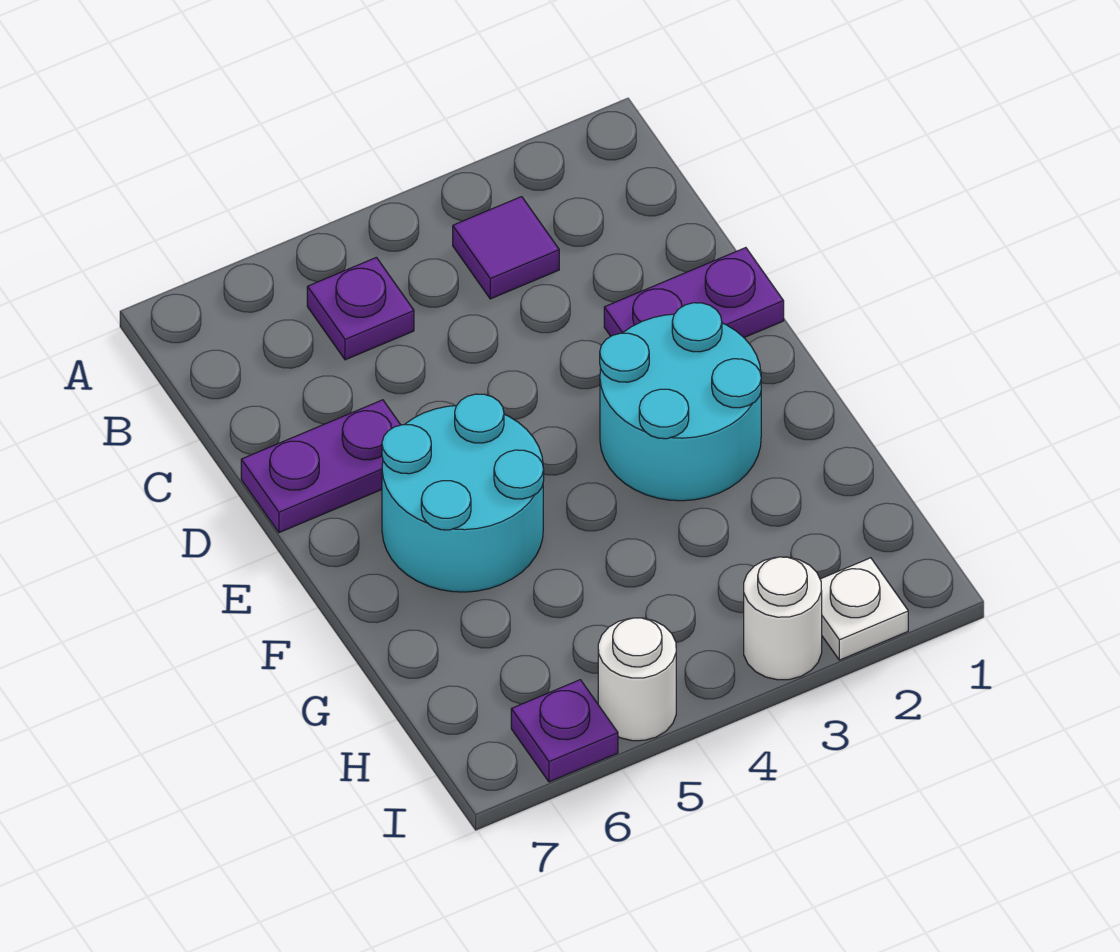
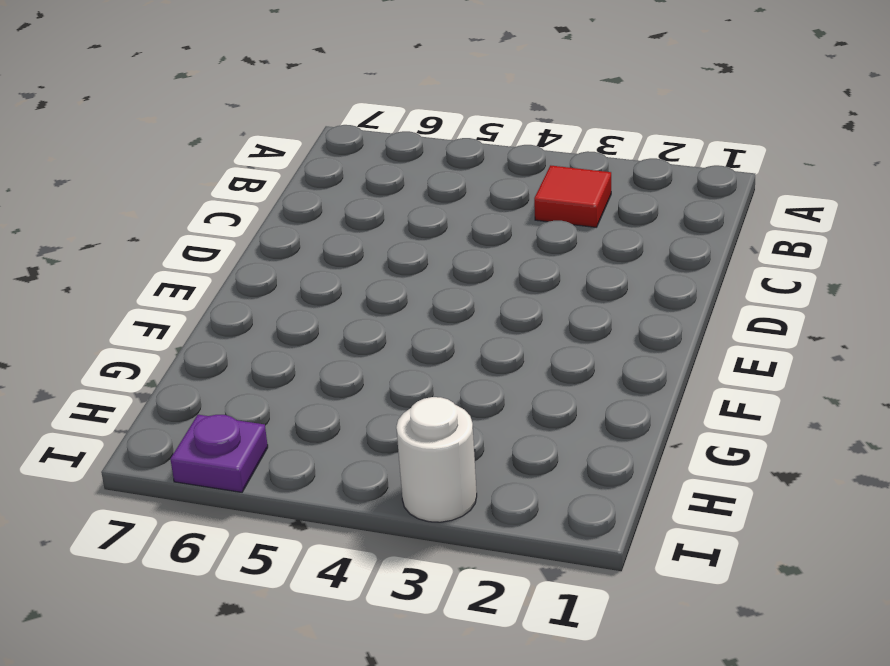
red tile B3 level 1 -> purple tile B3 level 1
none -> purple plate B5 level 1
none -> purple plate D1:D2 level 1

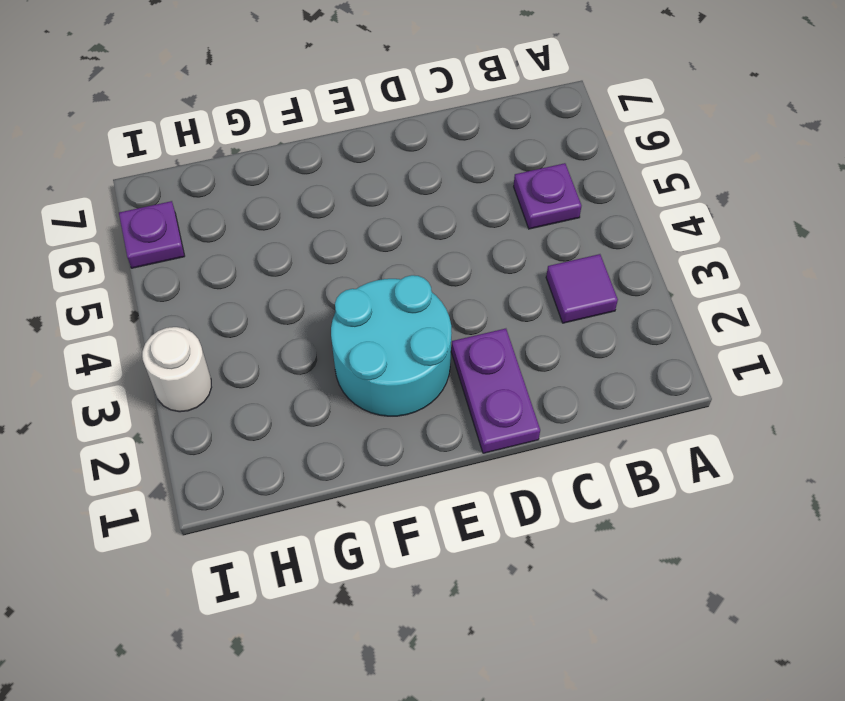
none -> purple plate D6:D7 level 1
none -> cyan round brick E5:F6 level 1

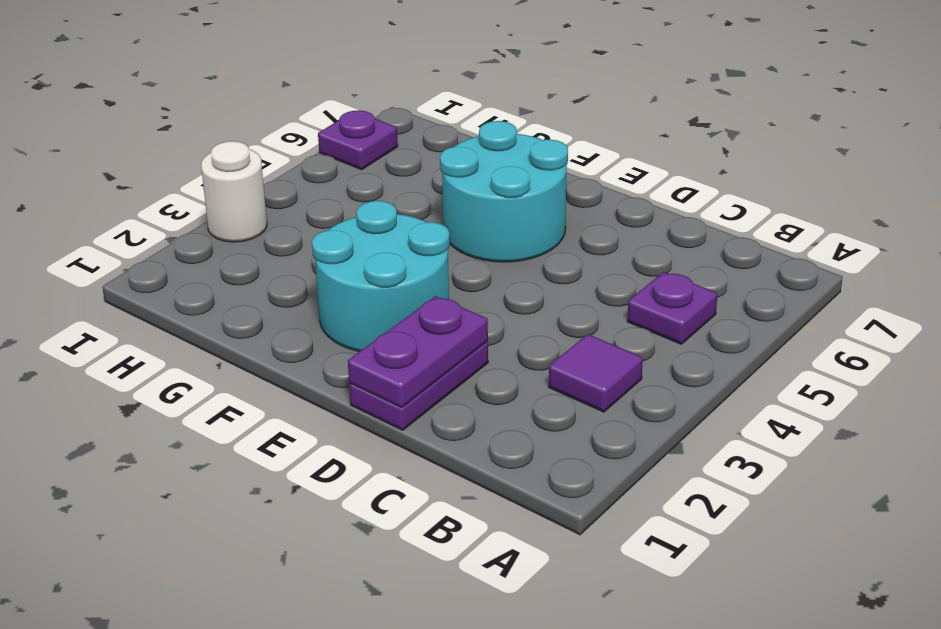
purple plate D1:D2 level 2 -> purple plate D6:D7 level 1
none -> white plate I2 level 1
none -> white round brick I5 level 1

